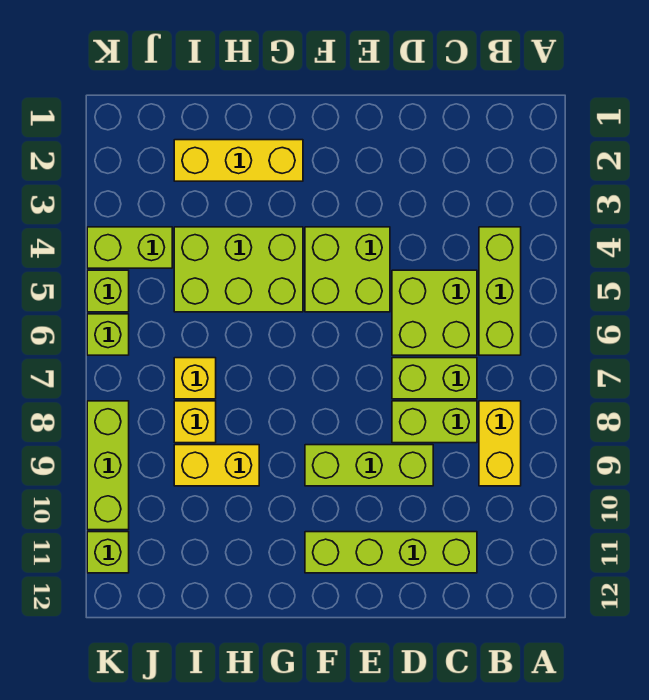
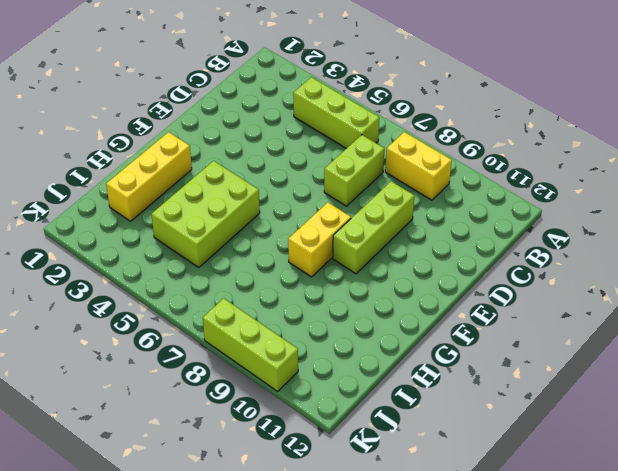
yellow brick F8:G8 level 1 -> yellow brick H9:I9 level 1
none -> lime brick C5:D6 level 1
none -> lime brick C8:D8 level 1
none -> lime brick C11:F11 level 1

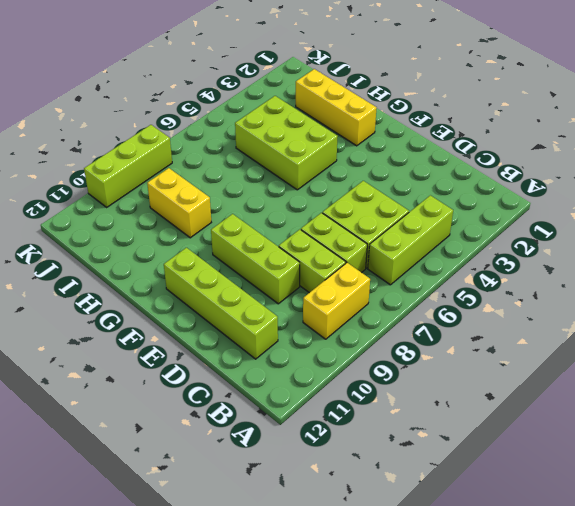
none -> lime brick E4:F5 level 1
none -> yellow brick I7 level 1
none -> yellow brick I8 level 1

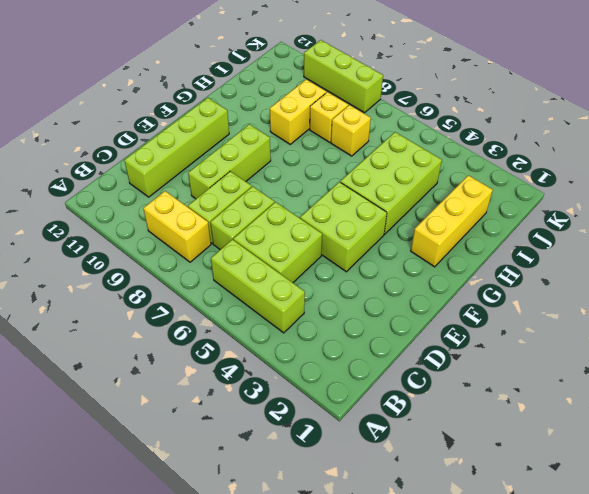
none -> lime brick J4:K4 level 1
none -> lime brick K5 level 1
none -> lime brick K6 level 1

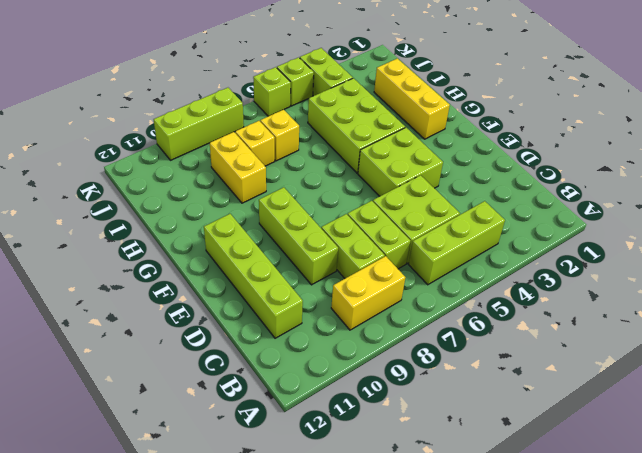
none -> lime brick K11 level 1

